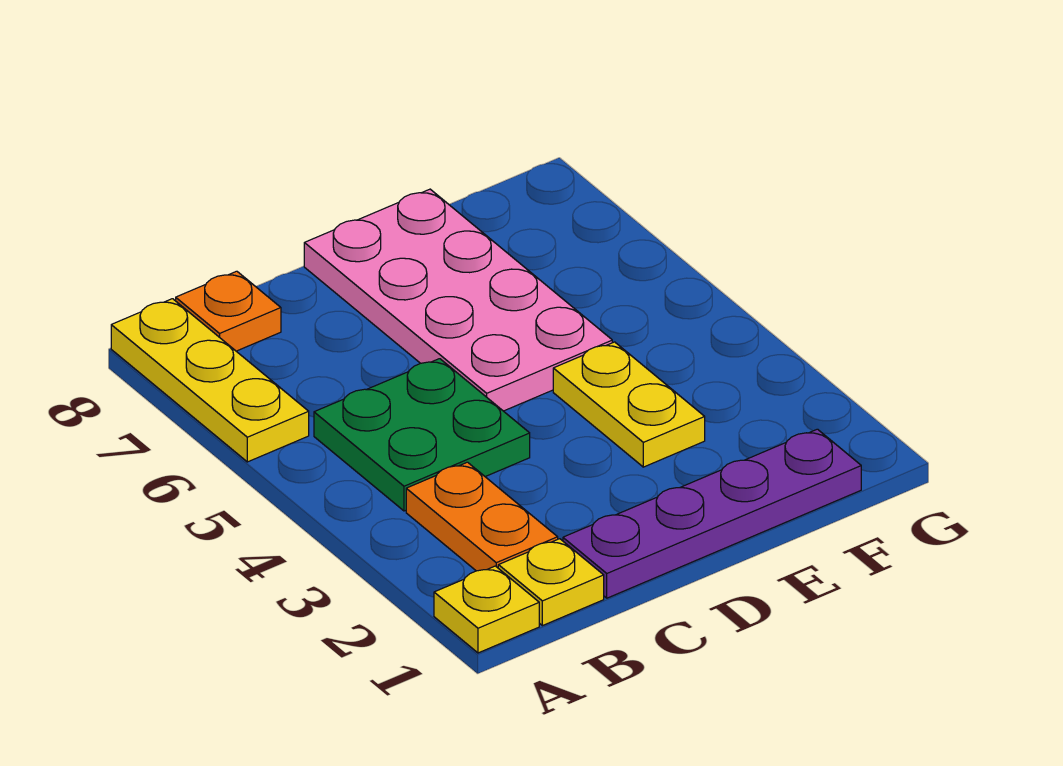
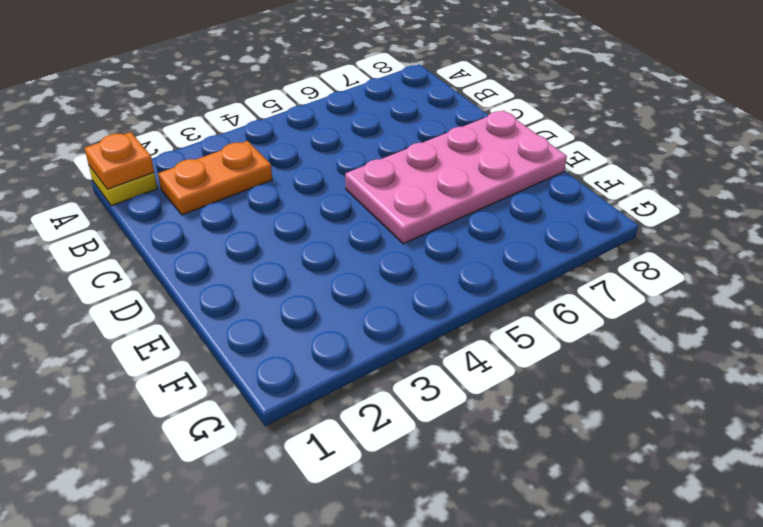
orange plate A1 level 2 -> orange plate B8 level 1
none -> yellow plate A6:A8 level 1
none -> yellow plate B1 level 1

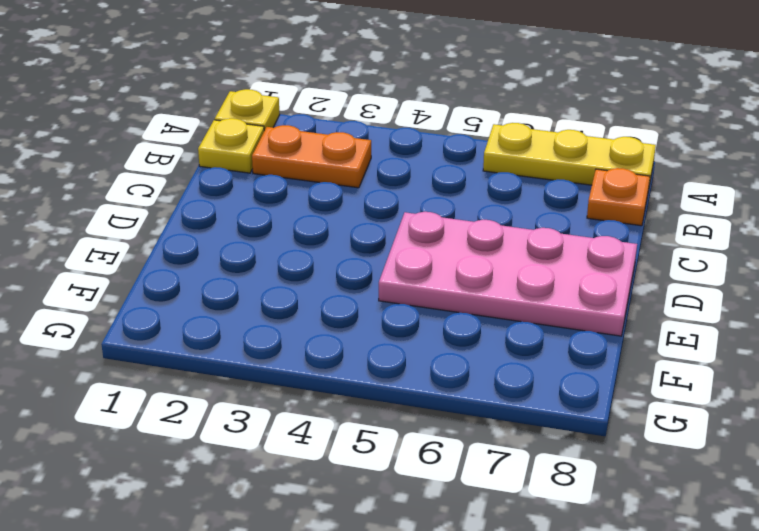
none -> green plate B4:C5 level 1
none -> purple plate C1:F1 level 1

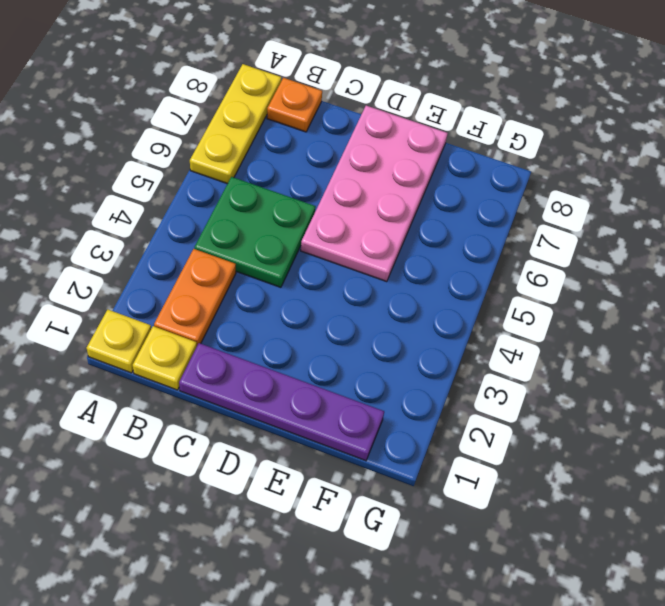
none -> yellow plate E3:E4 level 1

